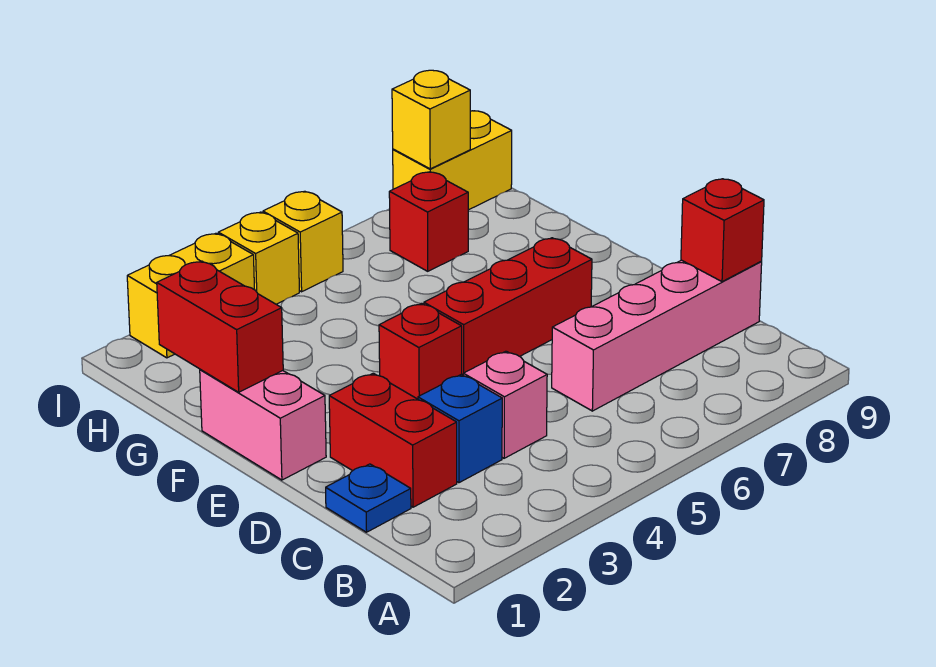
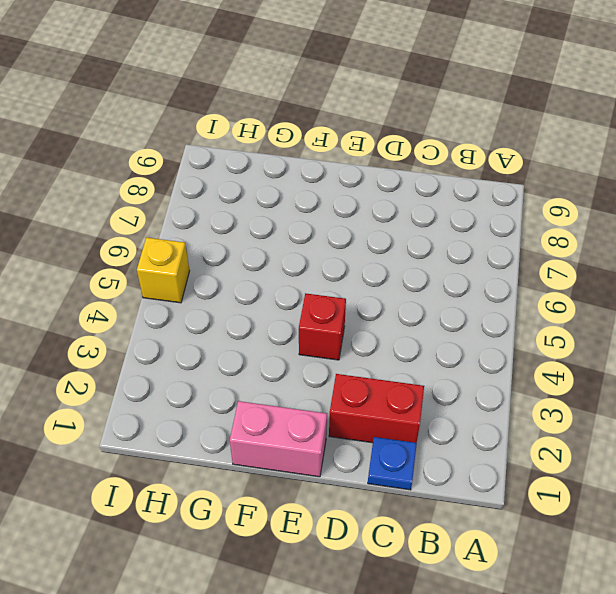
none -> blue brick C3 level 1
none -> pink brick C4 level 1
none -> pink brick C6:C9 level 1

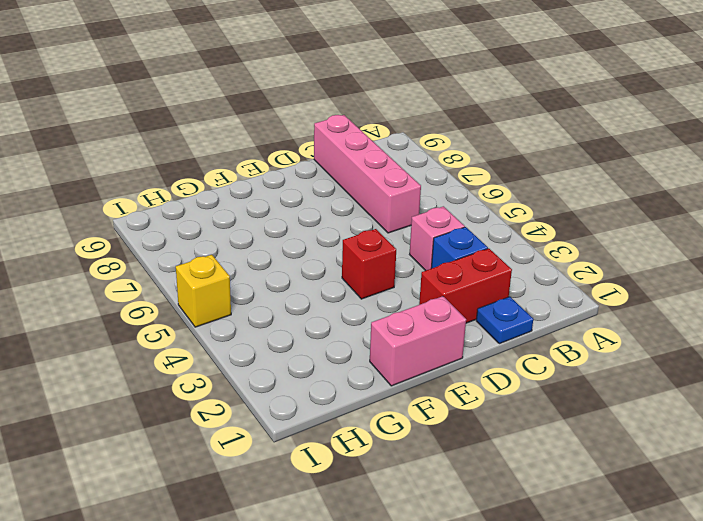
none -> red brick E5:E7 level 1
none -> red brick H7 level 1
none -> yellow brick I2:I3 level 1

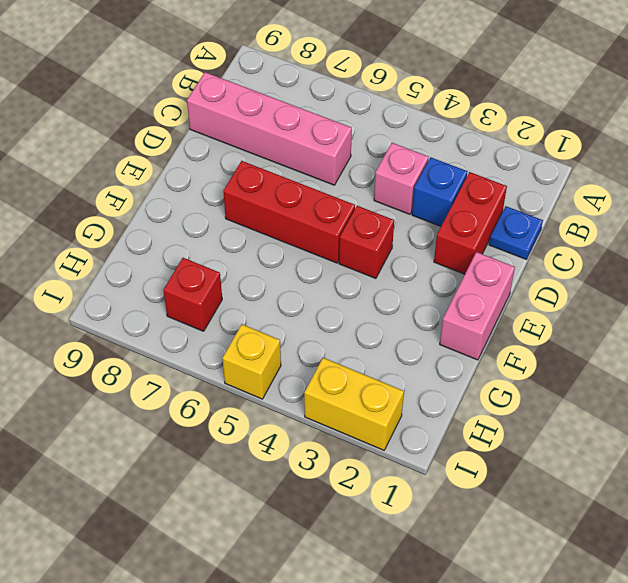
none -> yellow brick I4 level 1
none -> yellow brick I8:I9 level 1
none -> red brick C9 level 2

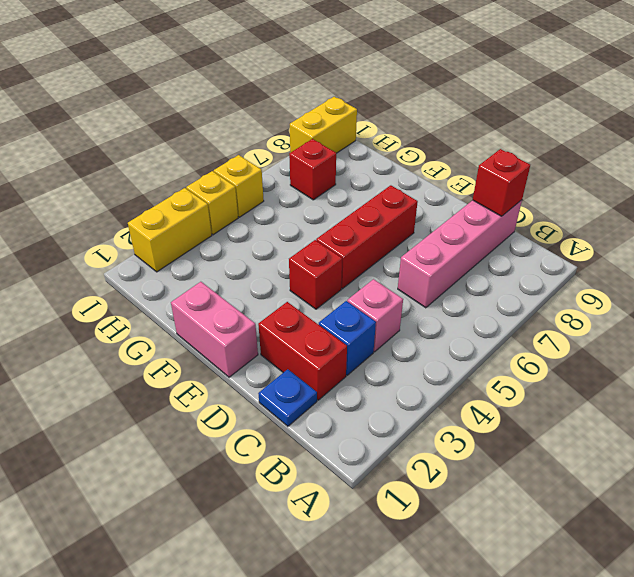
none -> red brick F1:G1 level 2
none -> yellow brick I8 level 2

